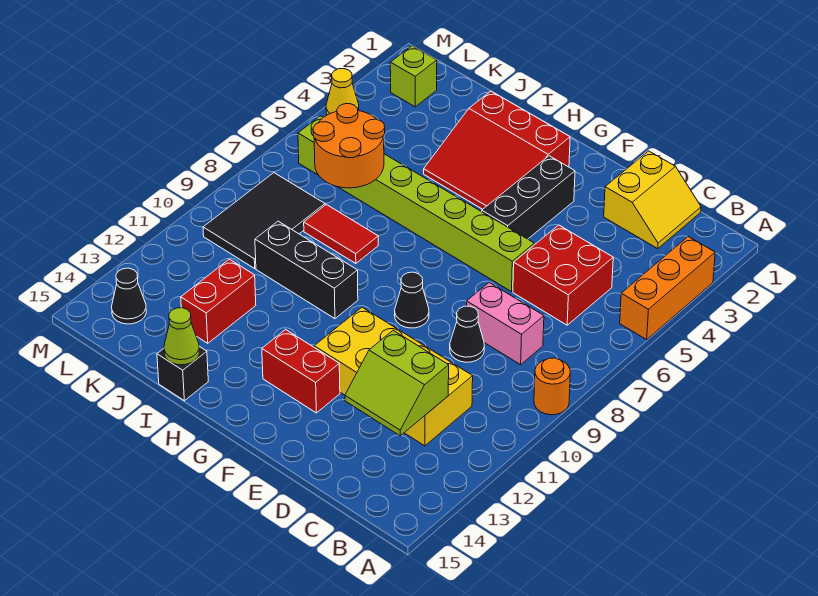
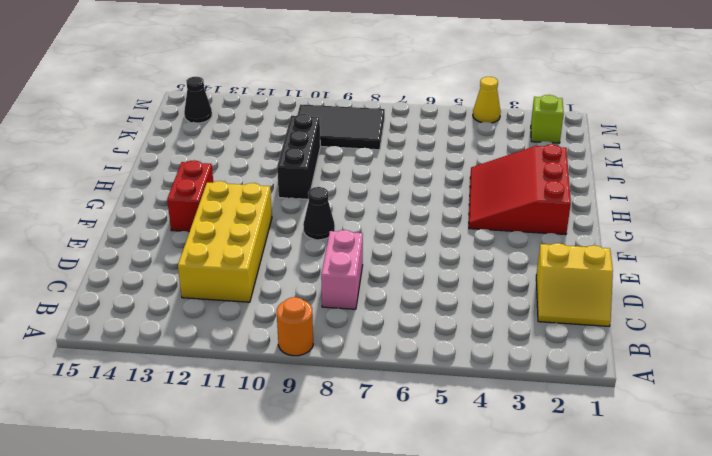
none -> orange brick A3:A5 level 1
none -> red brick C5:D6 level 1
none -> black cone D9 level 1

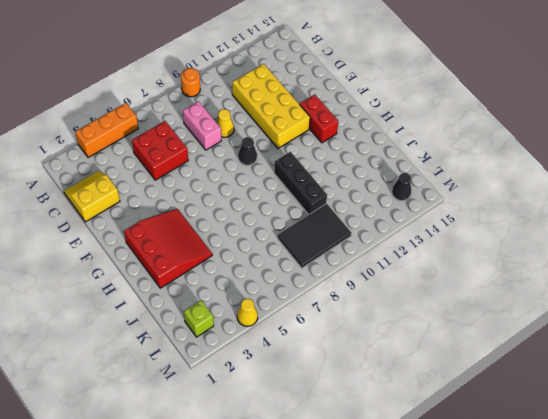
yellow cone D9 level 1 -> black cone D9 level 1
none -> lime brick E6:L6 level 1
none -> black brick F3:F5 level 1
none -> red tile I8:J8 level 1

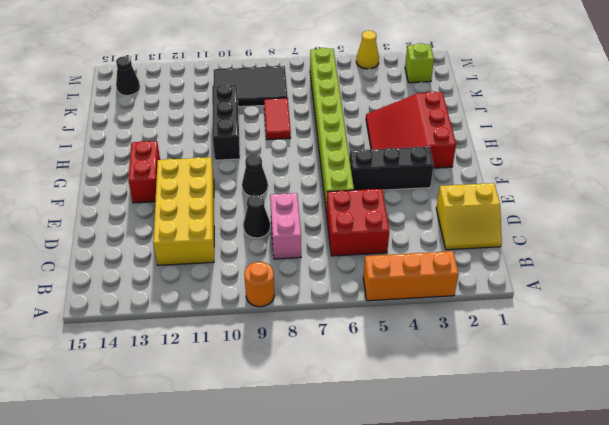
none -> black brick I15 level 1
none -> red brick J12:J13 level 1
none -> lime slope C12:D13 level 2 top 12

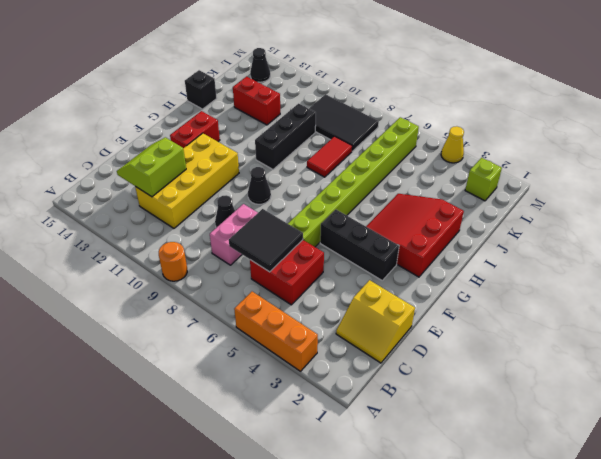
black tile C6:D7 level 2 -> none
none -> lime cone I15 level 2
none -> orange round brick J6:K7 level 2

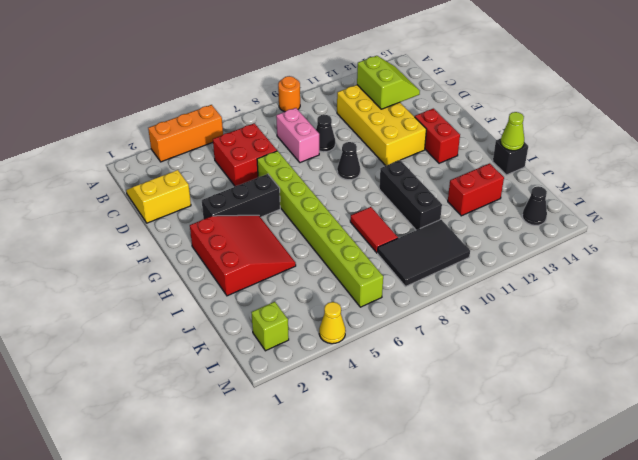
none -> orange round brick J6:K7 level 2

